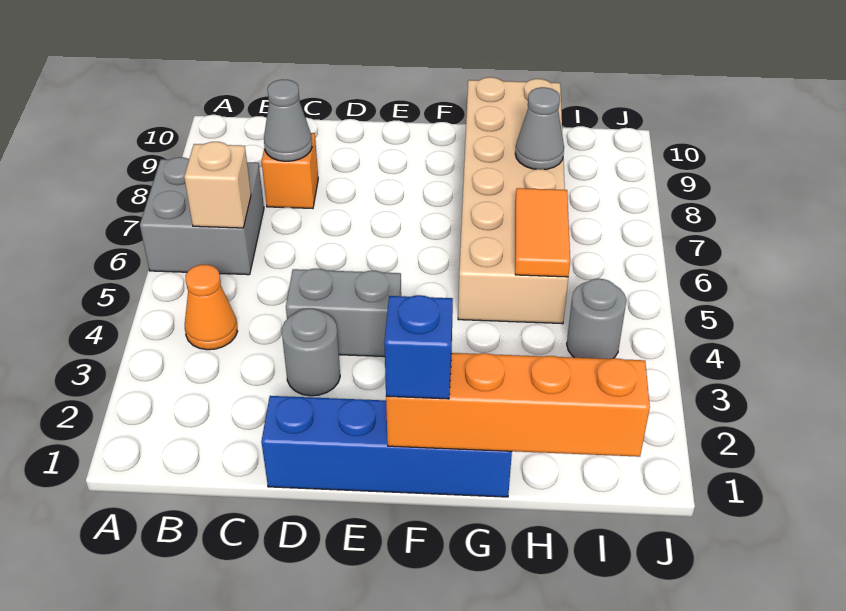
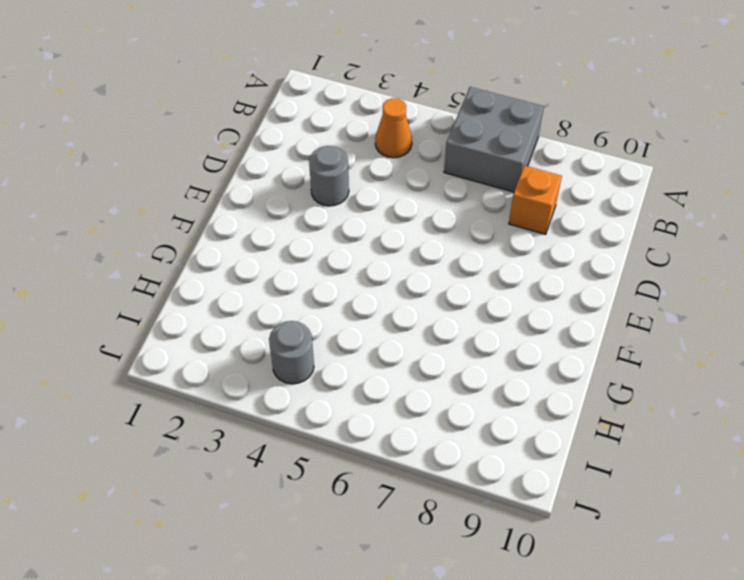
none -> blue brick D1:G1 level 1
none -> grey brick D4:E4 level 1
none -> tan brick G5:H10 level 1

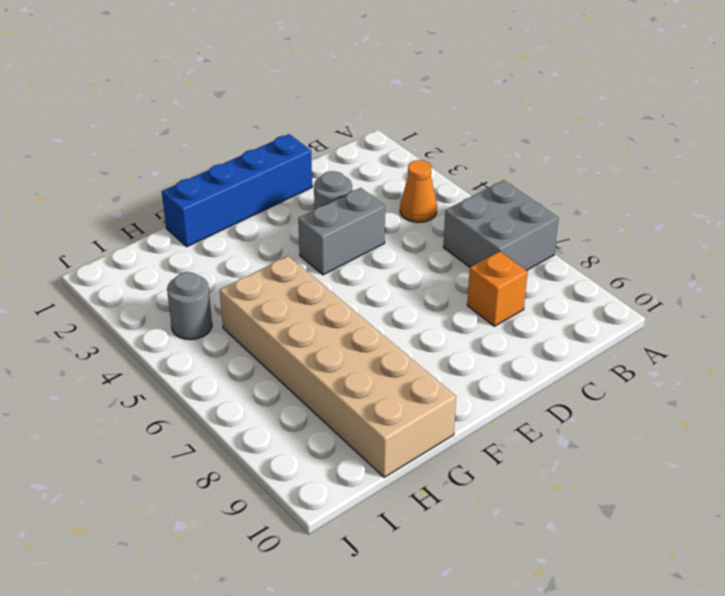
none -> tan brick B6 level 2
none -> grey cone C8 level 2
none -> orange brick F1:I1 level 2

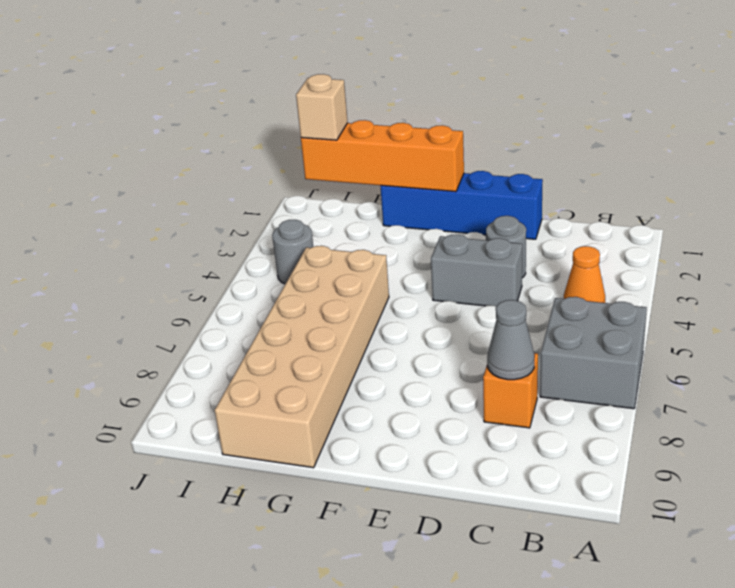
tan brick I1 level 3 -> tan brick B6 level 2
none -> orange tile H5:H6 level 2
none -> grey cone H8 level 2
none -> blue brick F1 level 3

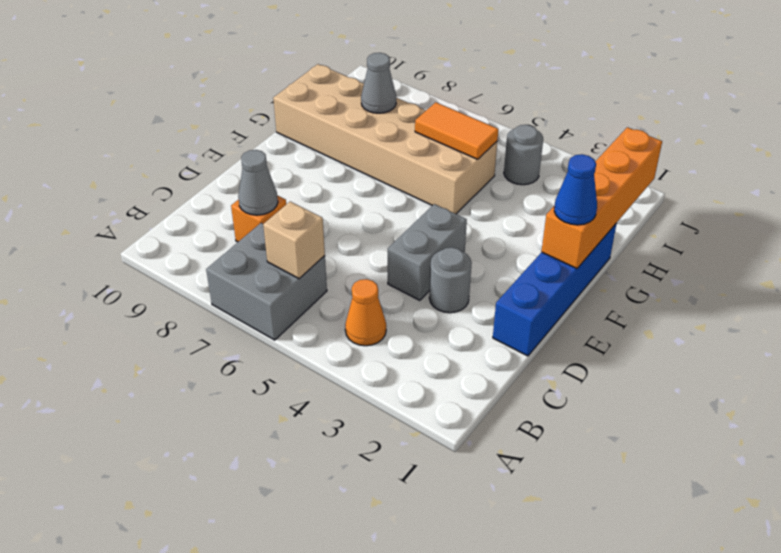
blue cone F1 level 3 -> blue brick F1 level 3

